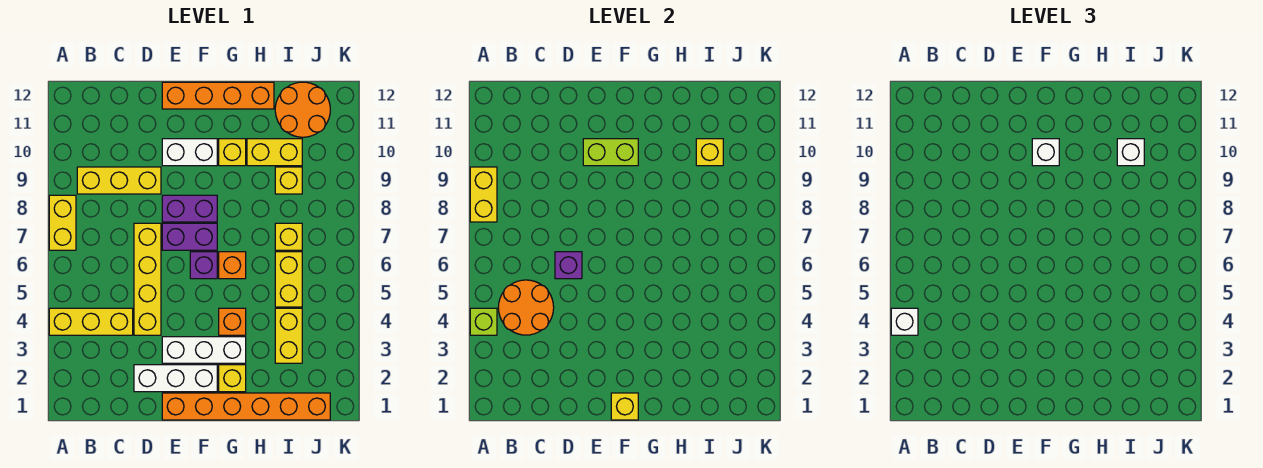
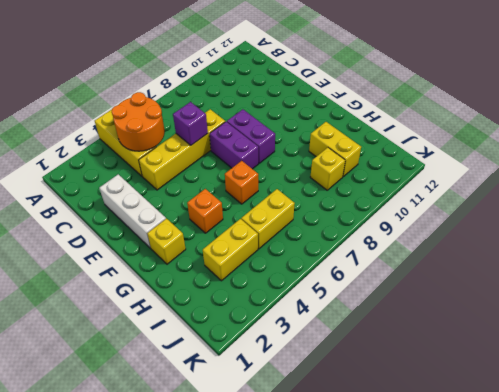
none -> yellow brick A7:A8 level 1
none -> yellow brick B9:D9 level 1
none -> orange brick E1:J1 level 1
none -> white brick E3:G3 level 1

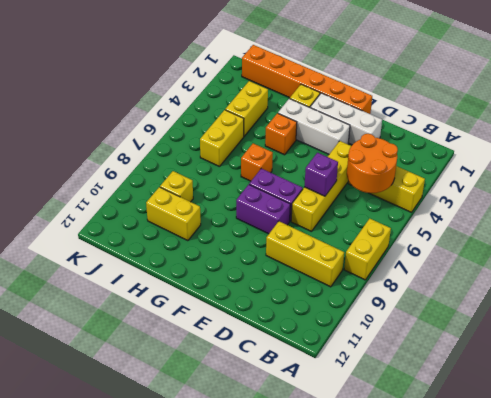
none -> white brick E10:F10 level 1
none -> orange brick E12:H12 level 1
none -> purple brick F6 level 1
none -> yellow brick G10 level 1

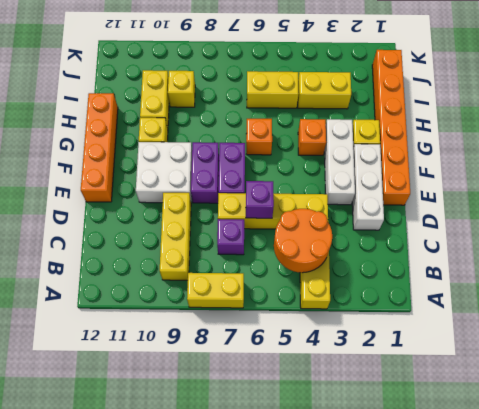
purple brick C7 level 1 -> purple brick F6 level 1
white brick E9:F10 level 1 -> white brick E10:F10 level 1
none -> yellow brick I7 level 1
none -> orange round brick I11:J12 level 1
none -> lime brick A4 level 2
none -> yellow brick A8:A9 level 2

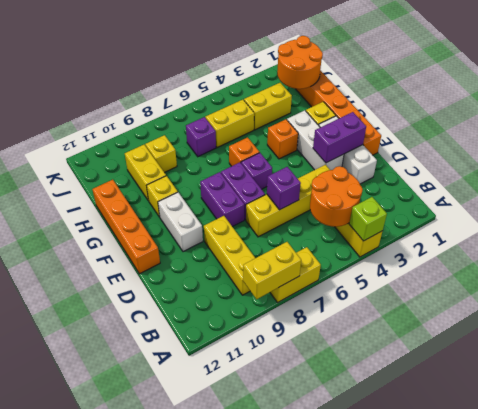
purple brick E2:E3 level 2 -> none
orange round brick I1:J2 level 2 -> orange round brick I11:J12 level 1
purple brick I7 level 1 -> yellow brick I7 level 1
none -> lime brick E10:F10 level 2
none -> yellow brick F1 level 2
none -> yellow brick I10 level 2
none -> white brick A4 level 3

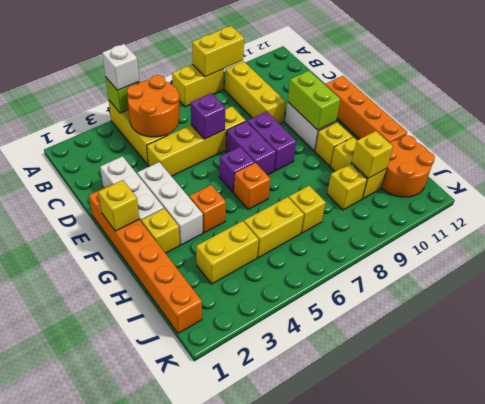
none -> white brick F10 level 3
none -> white brick I10 level 3

